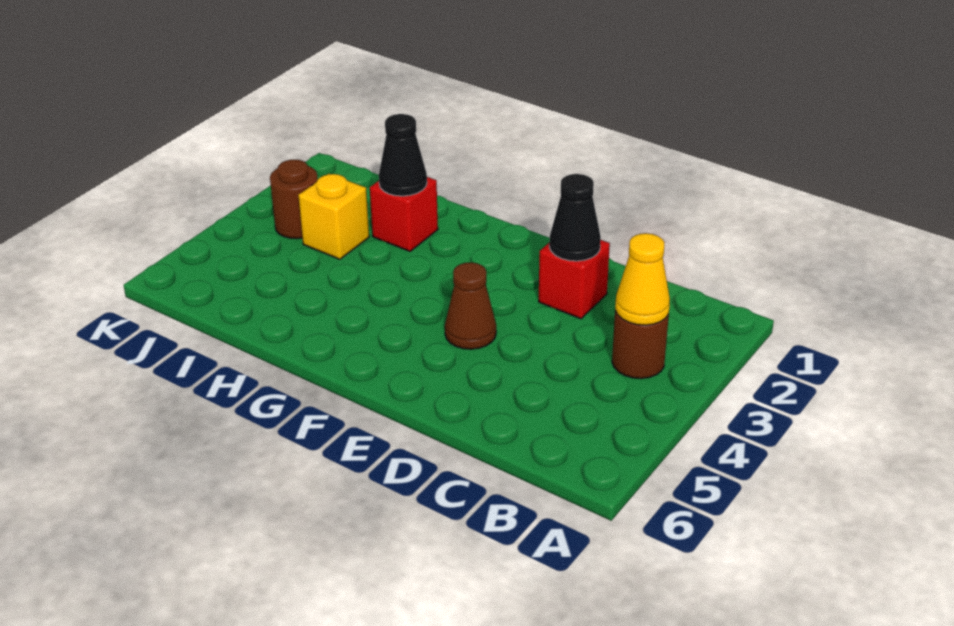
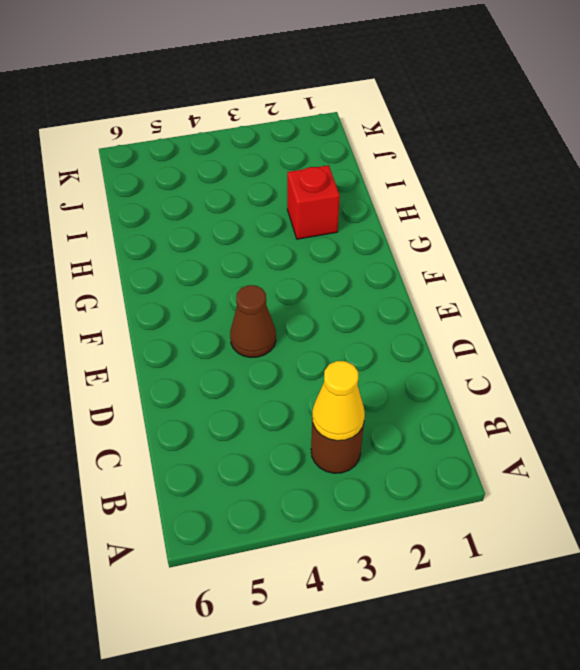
none -> red brick D2 level 1
none -> yellow brick I3 level 1

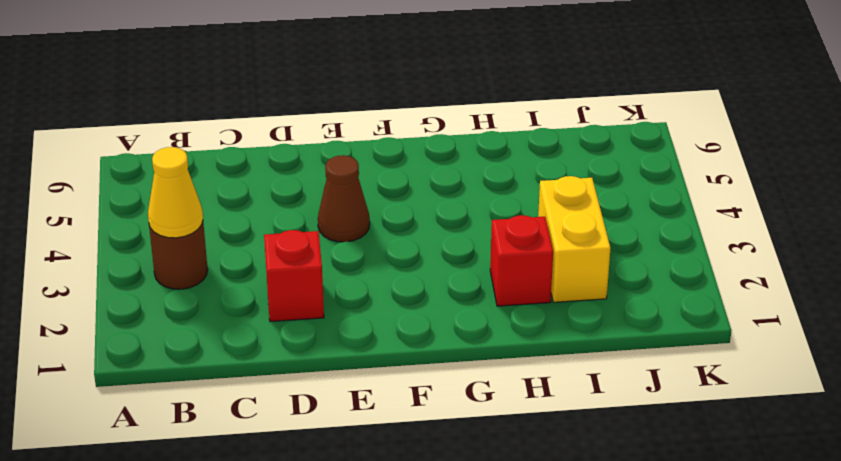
yellow brick I2:I3 level 1 -> yellow brick I3 level 1
none -> brown round brick J3 level 1
none -> black cone D2 level 2

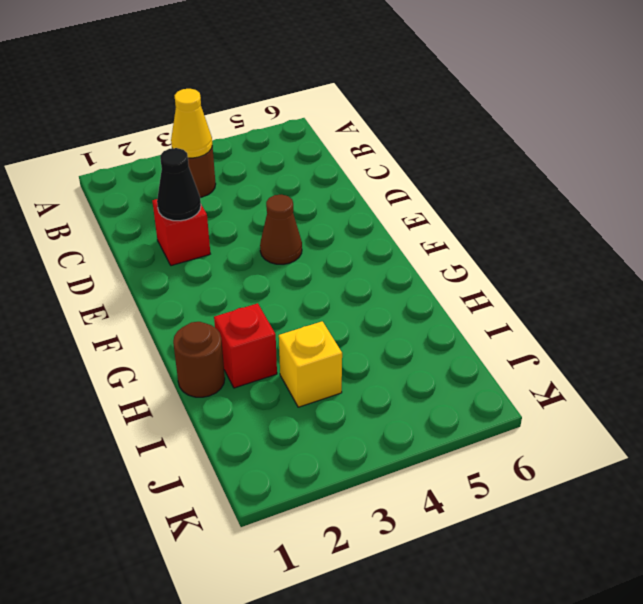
brown round brick H1 level 1 -> brown round brick J3 level 1
none -> black cone H2 level 2

